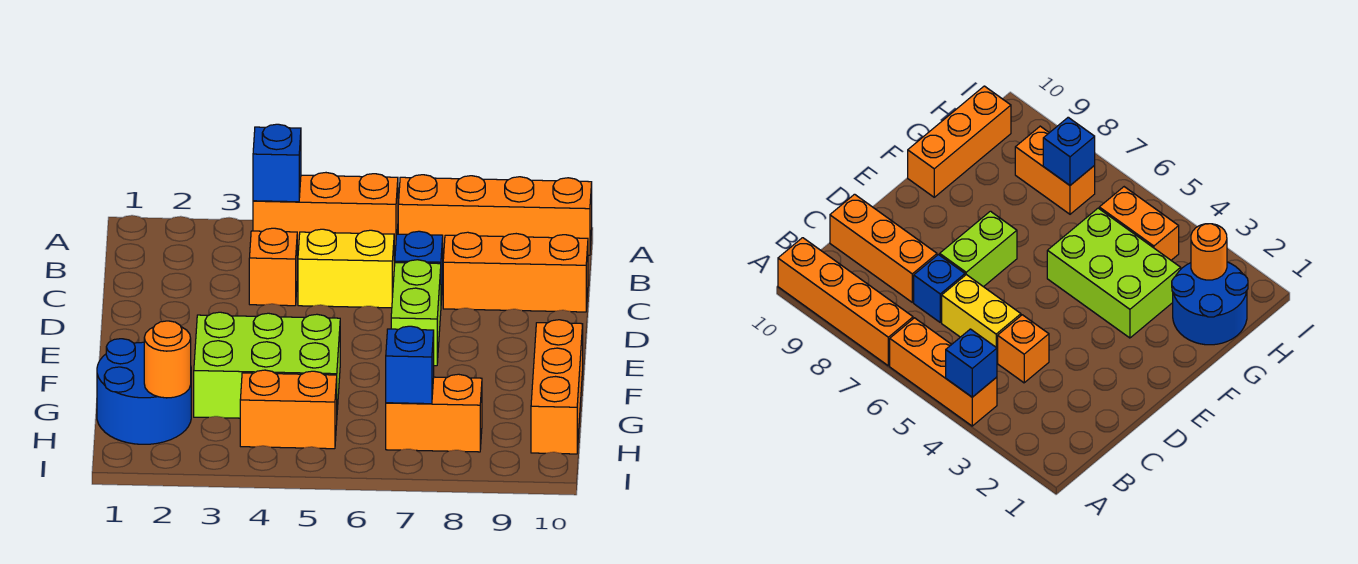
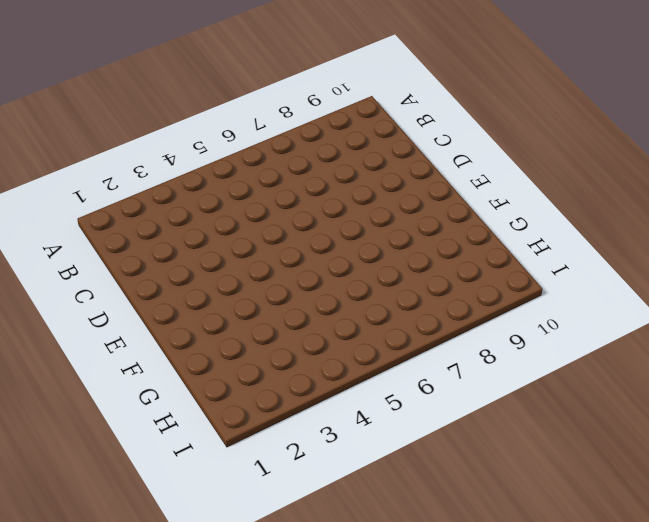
none -> orange brick A4:A6 level 1
none -> orange brick A7:A10 level 1
none -> orange brick C4 level 1

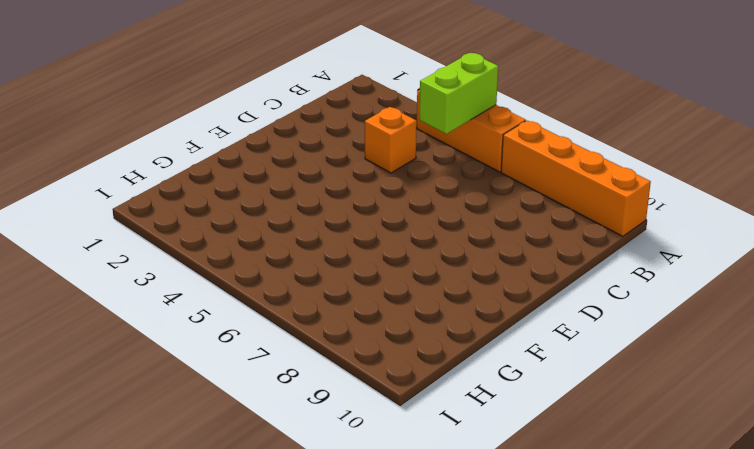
lime brick A5:B5 level 2 -> lime brick D7:E7 level 1
none -> yellow brick C5:C6 level 1
none -> blue brick C7 level 1
none -> orange brick C8:C10 level 1

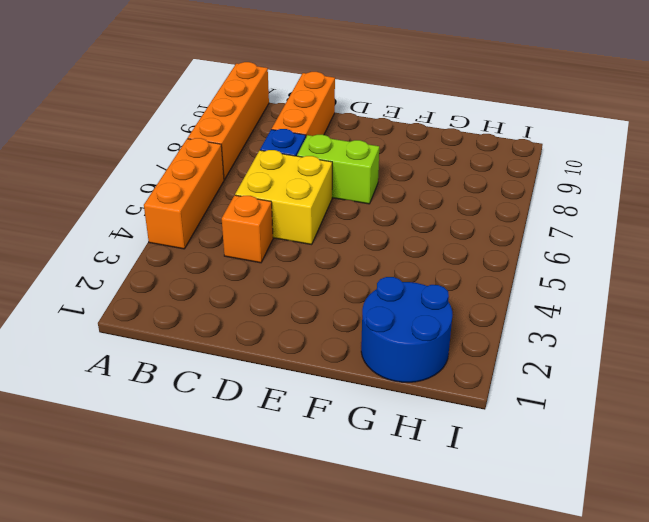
yellow brick C5:D6 level 1 -> yellow brick C5:C6 level 1
none -> lime brick F3:G5 level 1
none -> orange brick F10:H10 level 1
none -> orange brick H4:H5 level 1

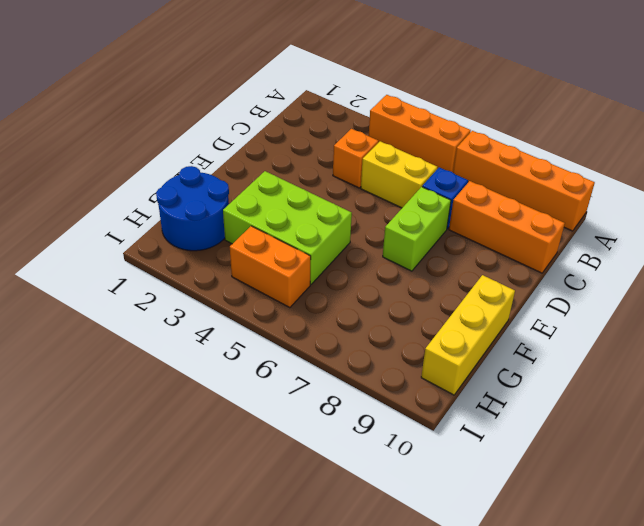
yellow brick F10:H10 level 1 -> orange brick F10:H10 level 1
none -> orange brick H7:H8 level 1
none -> blue brick A4 level 2
none -> orange round brick H2 level 2

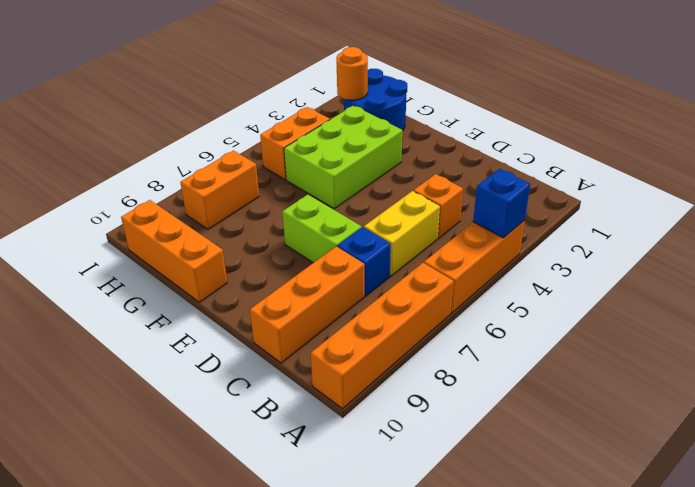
none -> blue brick H7 level 2

